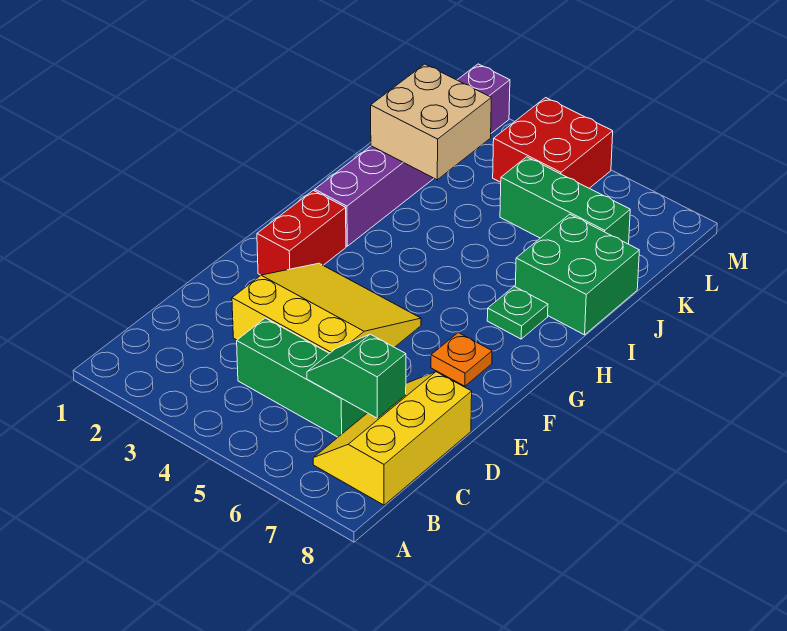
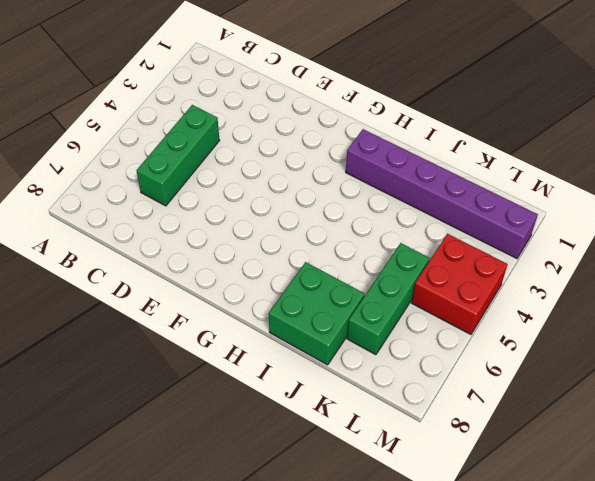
none -> yellow slope B7:D8 level 1 top 8
none -> yellow slope D3:F5 level 1 top D
none -> red brick F2:G2 level 1

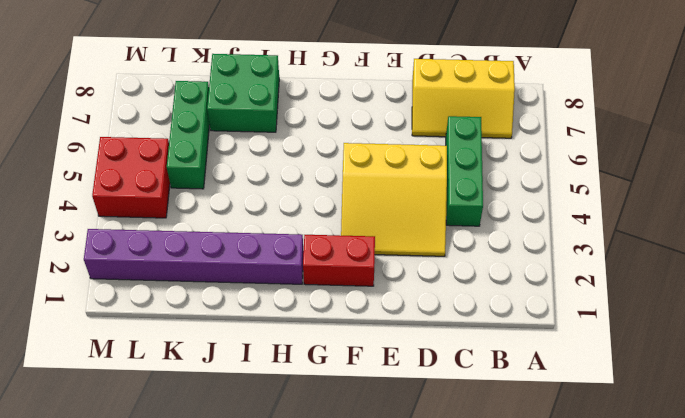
yellow slope D3:F5 level 1 top 5 -> yellow slope D3:F5 level 1 top D
none -> orange plate F7 level 1
none -> green plate H7 level 1
none -> green slope C6:C7 level 2 top 7

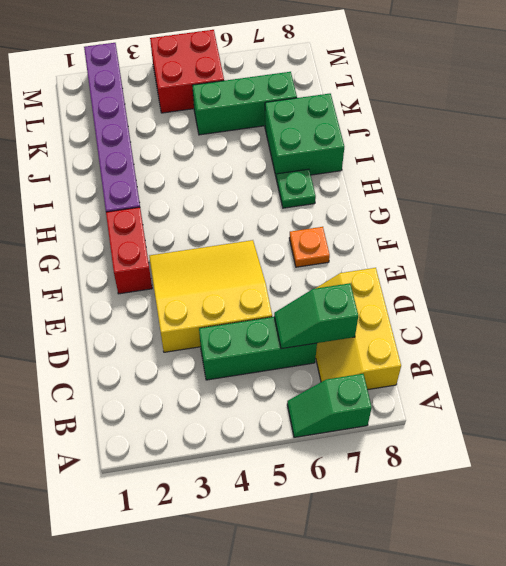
green slope A6:A7 level 1 top 7 -> none
none -> tan brick J2:K3 level 2

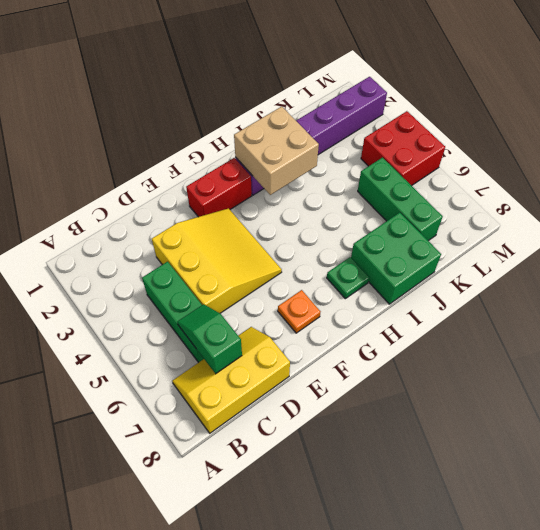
tan brick H2:I3 level 2 -> tan brick J2:K3 level 2

